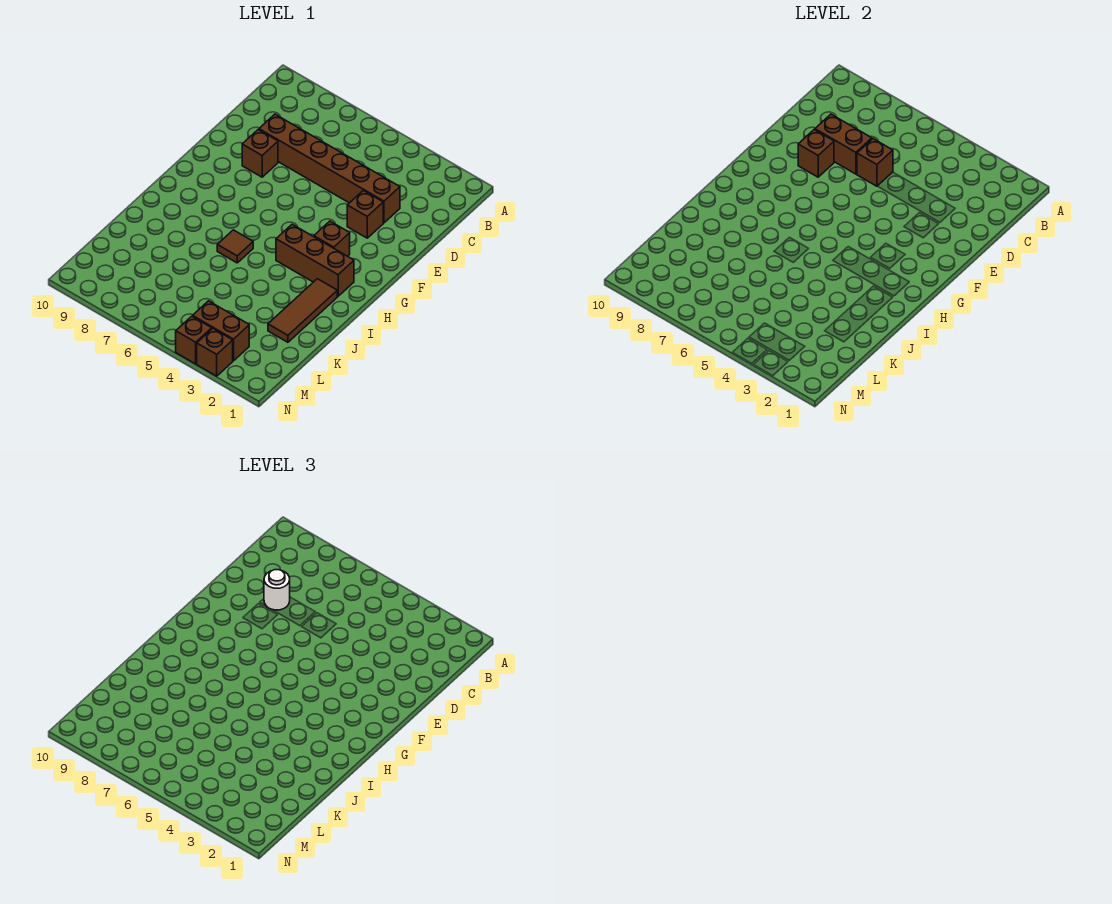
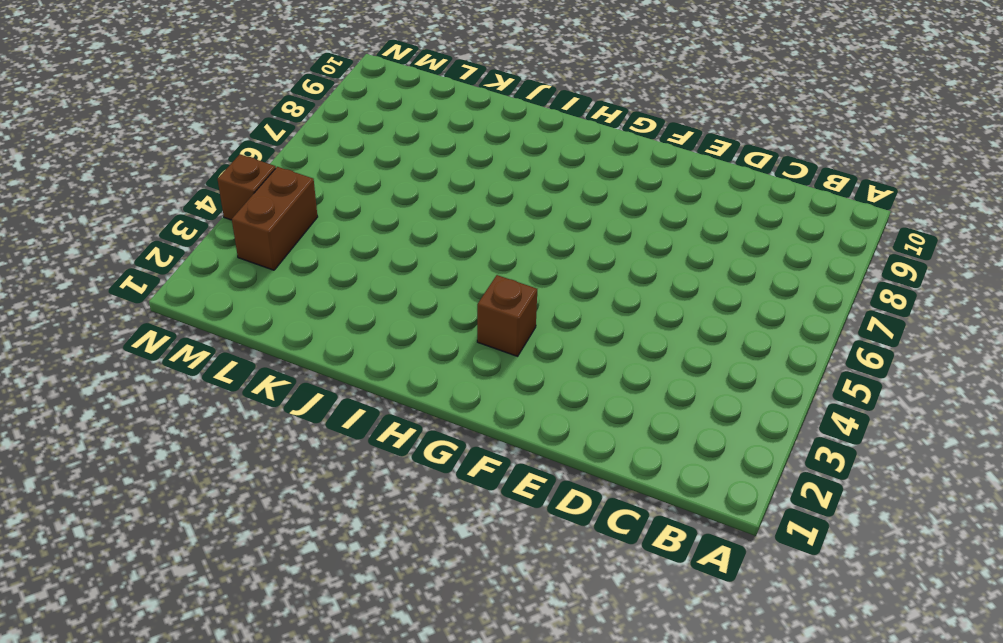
none -> brown brick D3:D8 level 1
none -> brown brick E3 level 1
none -> brown brick E8 level 1

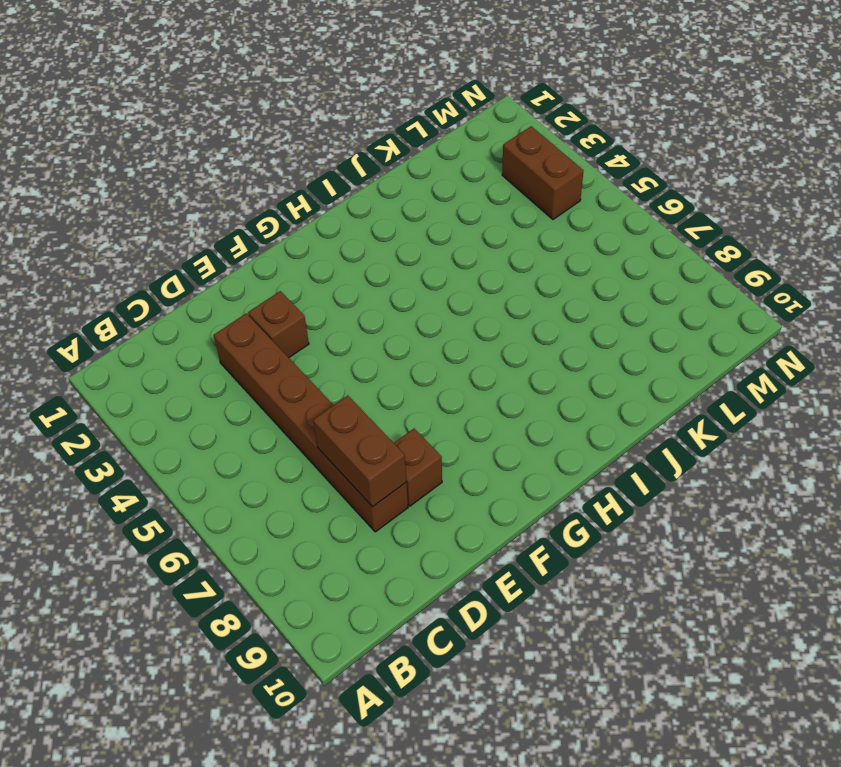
none -> brown brick G3 level 1
none -> brown brick H2:H4 level 1
none -> brown tile I2:K2 level 1

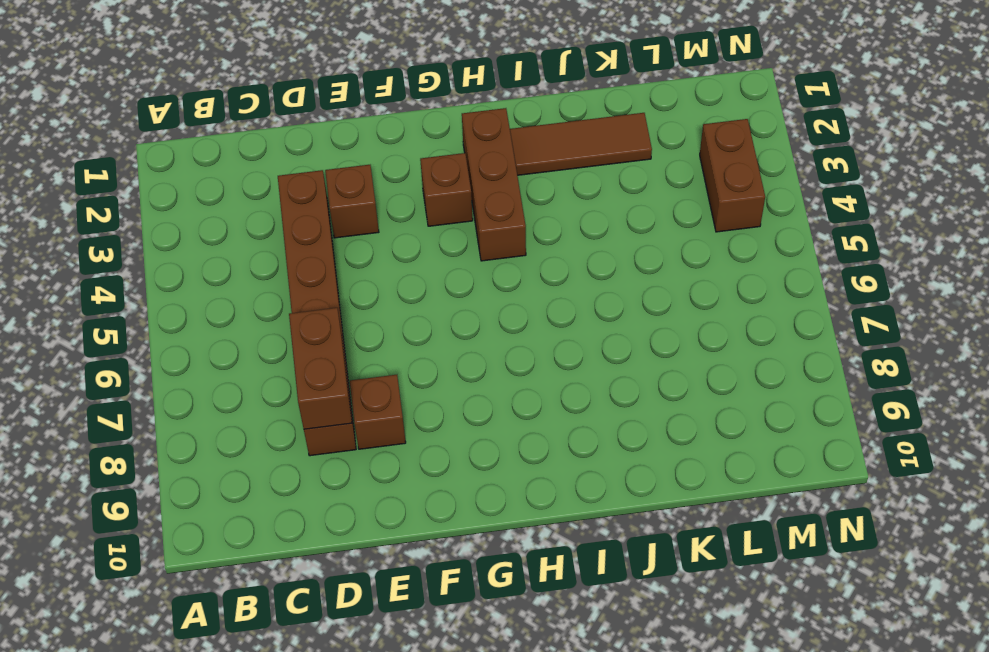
none -> brown tile I6 level 1
none -> brown brick N3 level 1
none -> brown brick N4 level 1

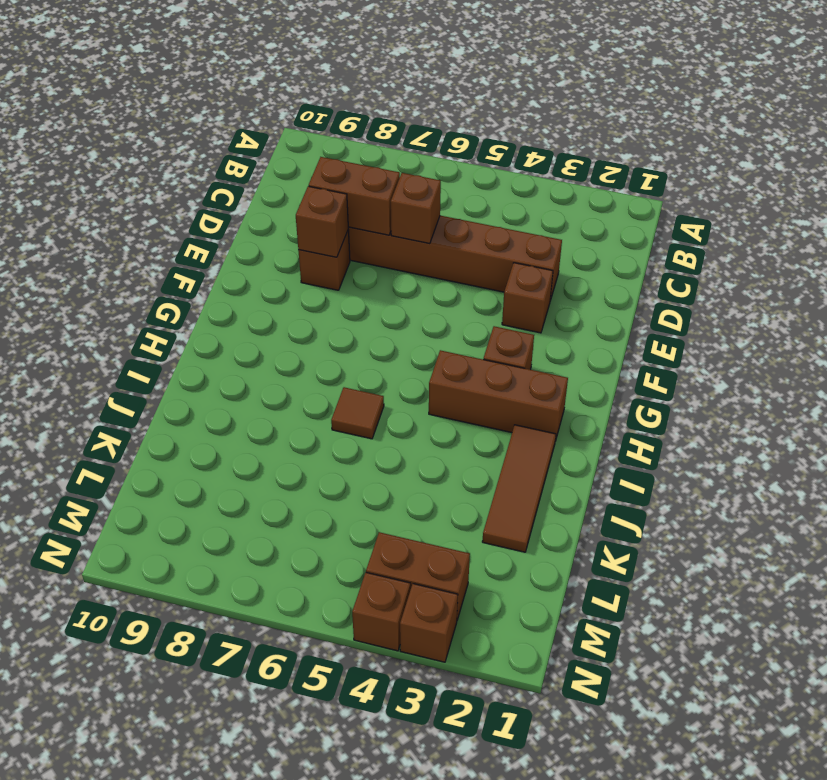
none -> white round brick D8 level 3

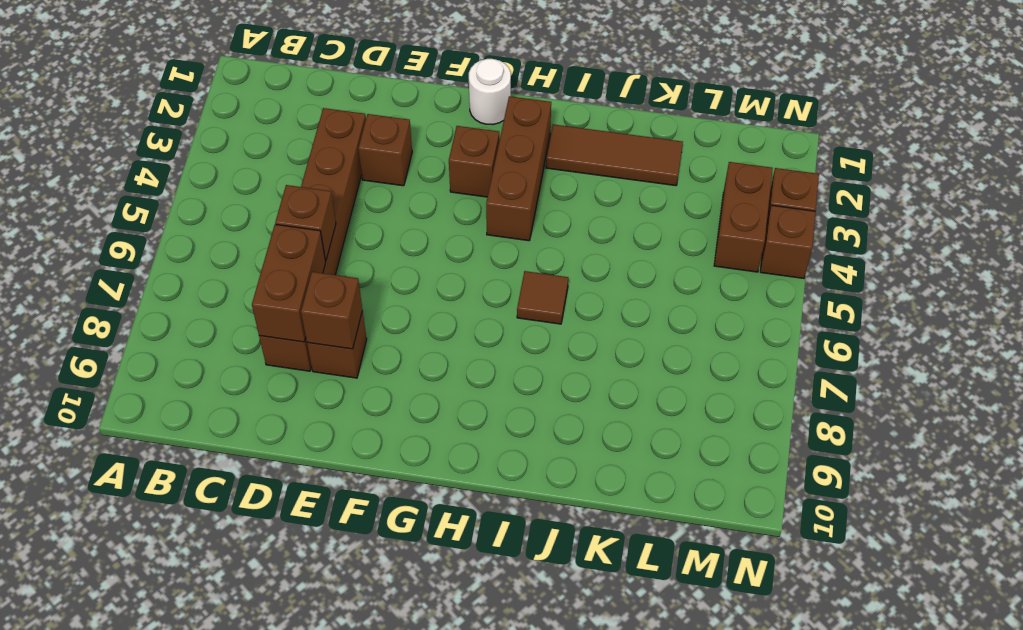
white round brick G1 level 1 -> white round brick D8 level 3

